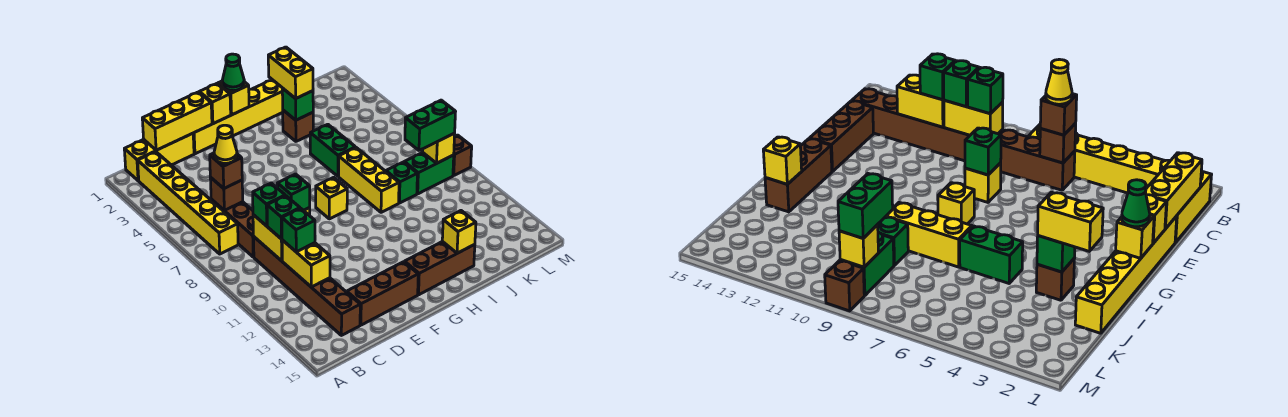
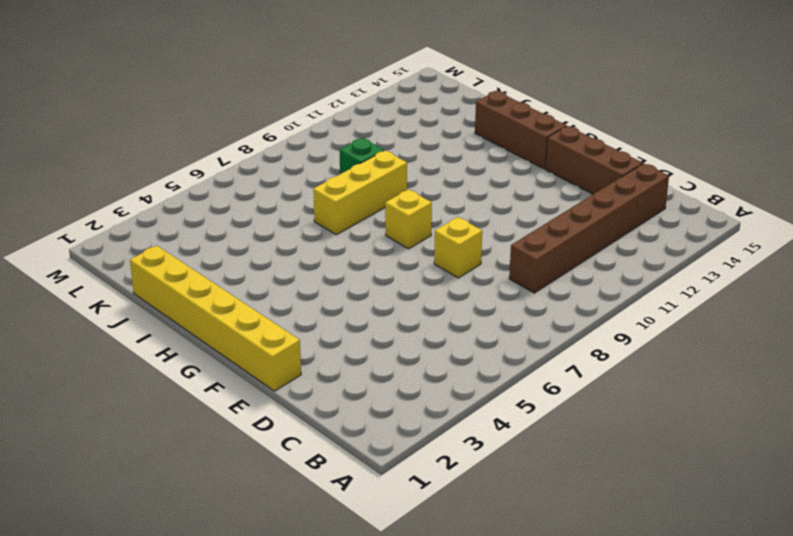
none -> yellow brick B1:D1 level 1
none -> yellow brick B2:B7 level 1
none -> brown brick C6:C8 level 1
none -> brown brick I3 level 1

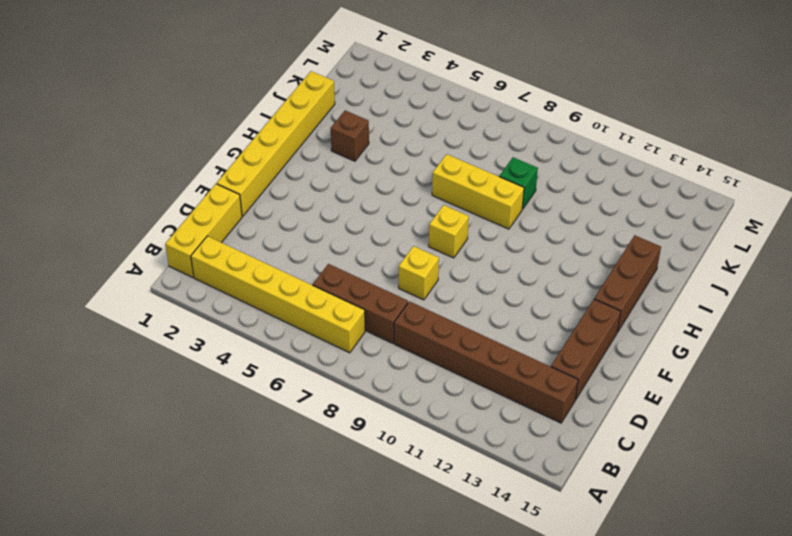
none -> green brick I5:I6 level 1
none -> green brick K9:L9 level 1
none -> brown brick M9 level 1
none -> yellow brick C1:E1 level 2

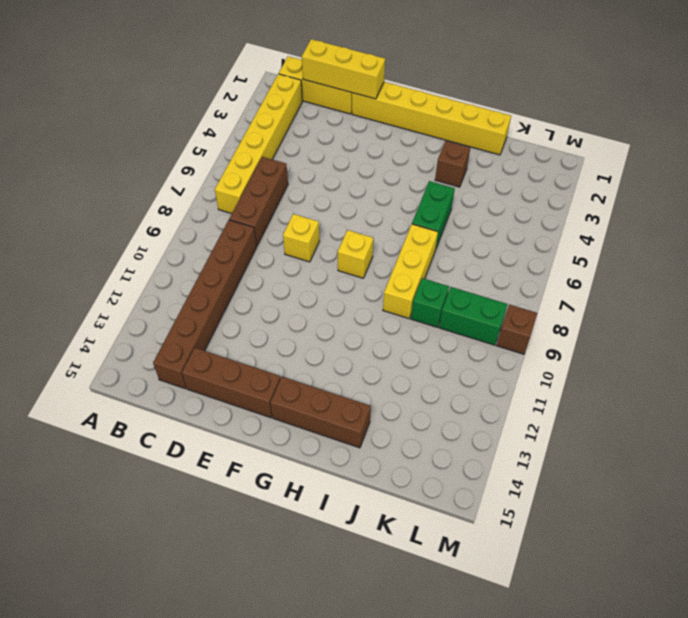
none -> brown brick C6 level 2
none -> yellow brick C9:C10 level 2
none -> yellow brick C11:C12 level 2
none -> green brick E8 level 2

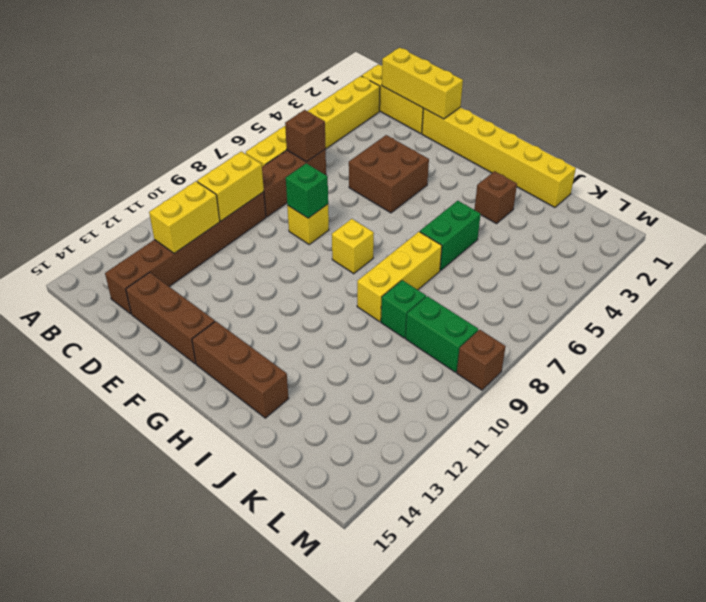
brown brick E4:F5 level 1 -> none
none -> yellow brick F1 level 2
none -> yellow brick G1 level 2
none -> green brick I3 level 2
none -> yellow brick I14 level 2

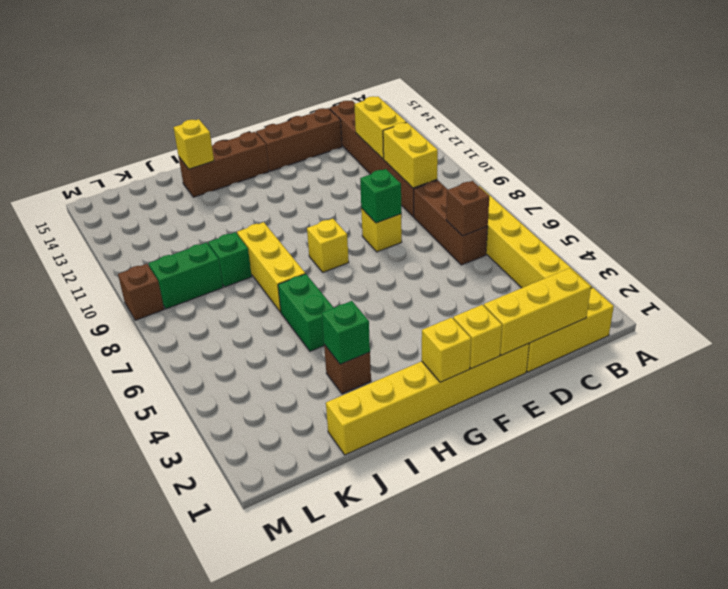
none -> yellow brick L9 level 2
none -> brown brick C6 level 3
none -> green brick C9 level 3
none -> green brick C10 level 3

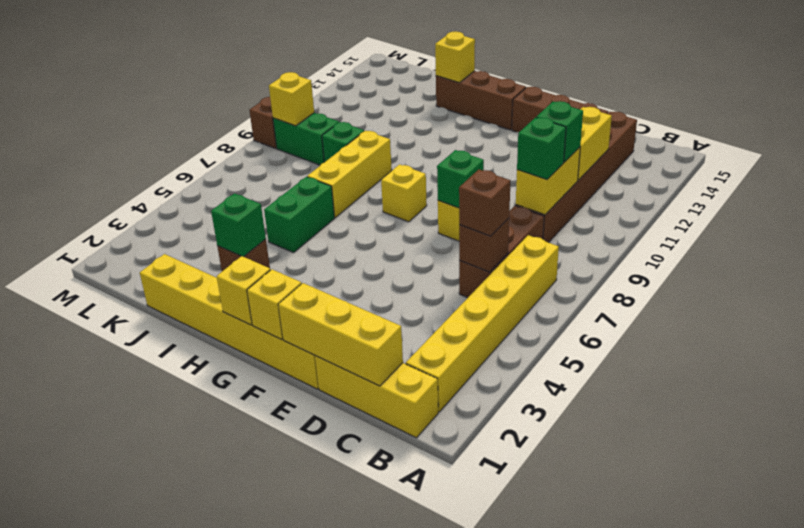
none -> green brick C11 level 3
none -> green cone G1 level 3
none -> yellow brick I2:I3 level 3
none -> green brick K9:L9 level 3

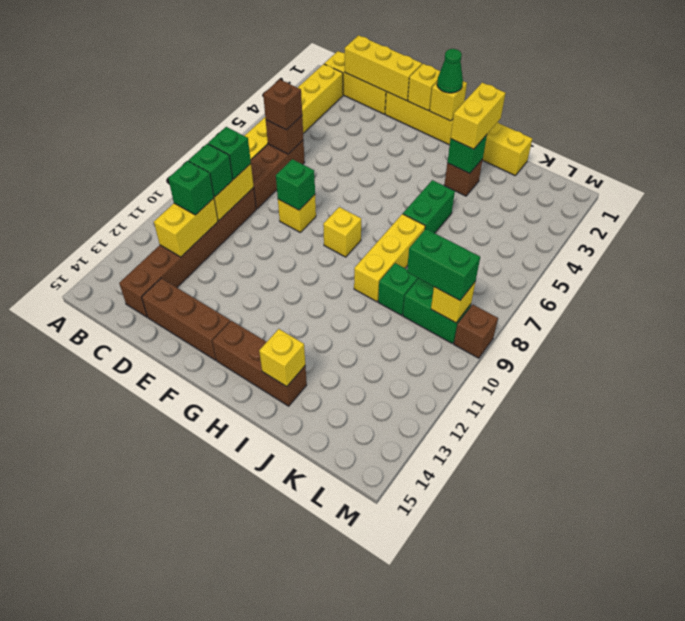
none -> yellow cone C6 level 4

